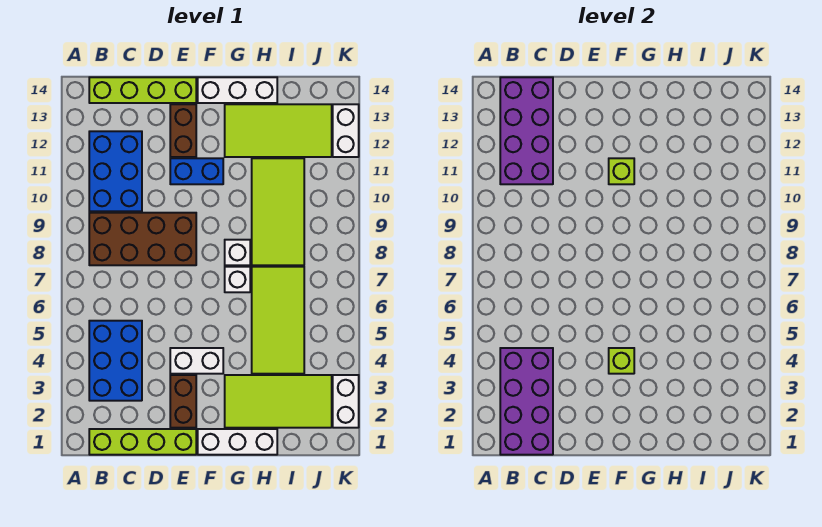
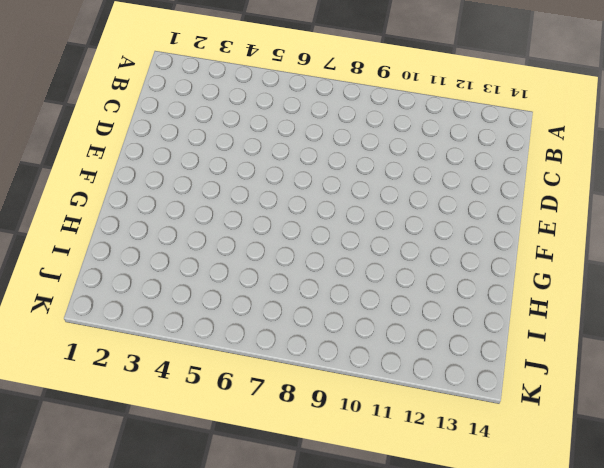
none -> lime brick B1:E1 level 1
none -> blue brick B3:C5 level 1
none -> brown brick B8:E9 level 1

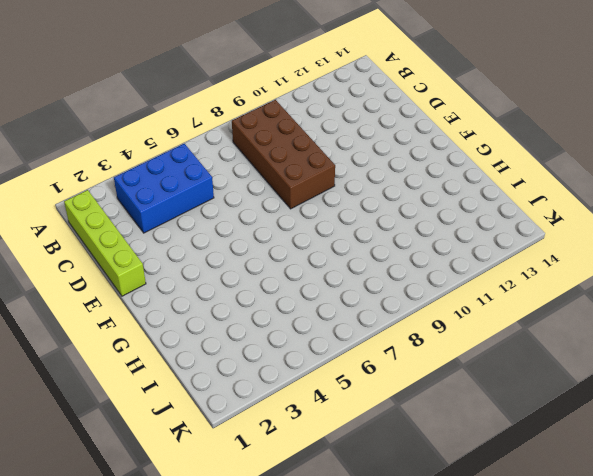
none -> blue brick B10:C12 level 1
none -> lime brick B14:E14 level 1
none -> brown brick E2:E3 level 1

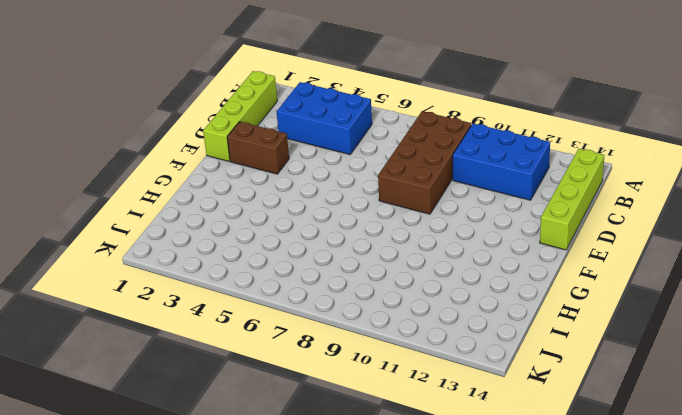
none -> white brick E4:F4 level 1
none -> blue brick E11:F11 level 1
none -> brown brick E12:E13 level 1

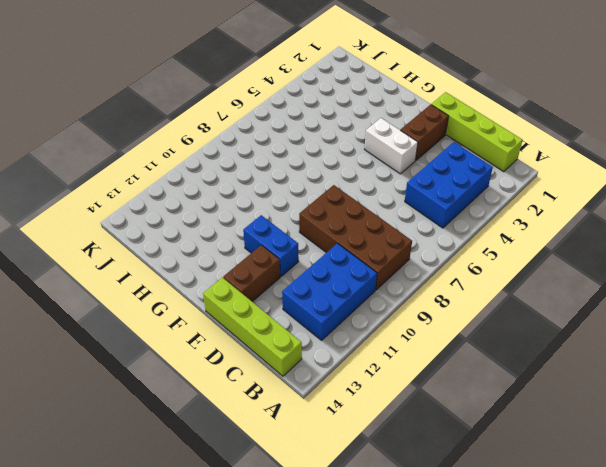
none -> white brick F1:H1 level 1
none -> white brick F14:H14 level 1
none -> lime tile G2:J3 level 1

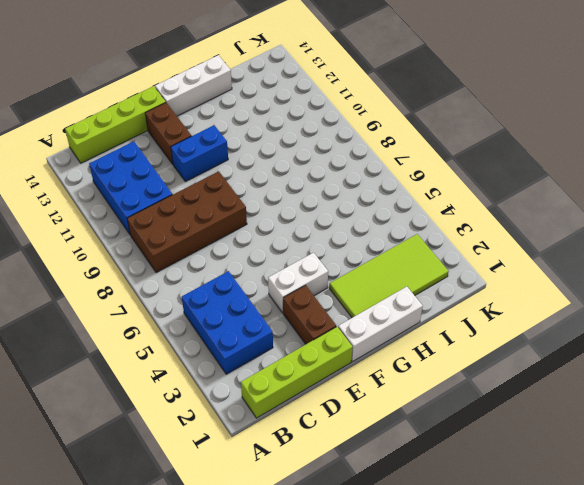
none -> white brick G7 level 1
none -> white brick G8 level 1
none -> lime tile G12:J13 level 1

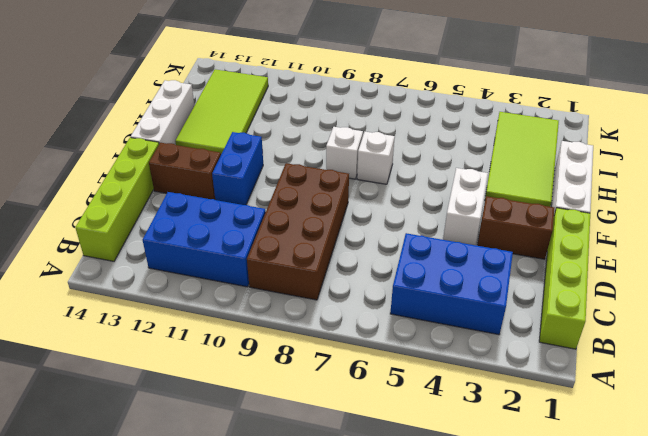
none -> lime tile H4:I7 level 1
none -> lime tile H8:I11 level 1
none -> white brick K2:K3 level 1

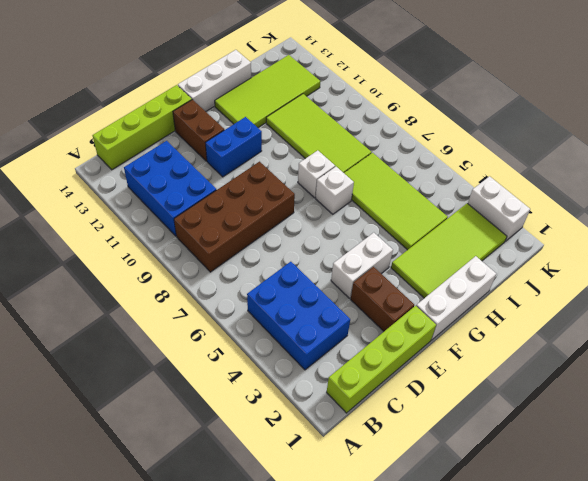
none -> white brick K12:K13 level 1
none -> purple brick B1:C4 level 2
none -> purple brick B11:C14 level 2

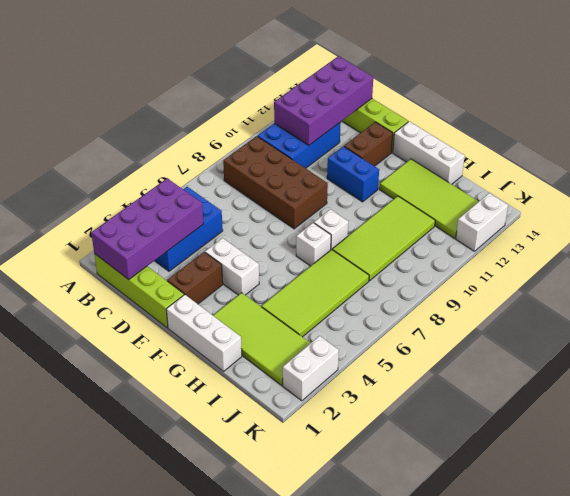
none -> lime brick F4 level 2
none -> lime brick F11 level 2

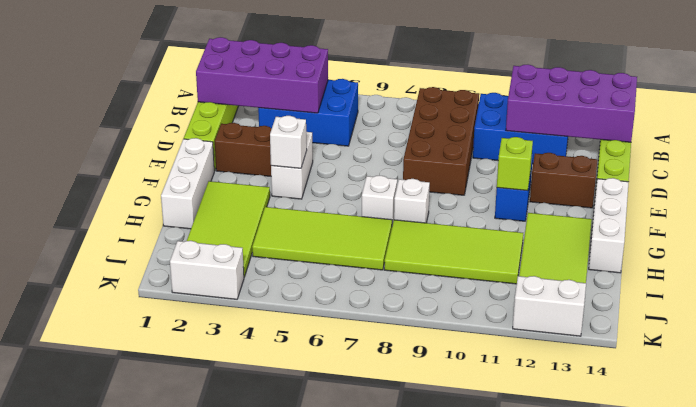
white brick F4 level 2 -> lime brick F4 level 2

